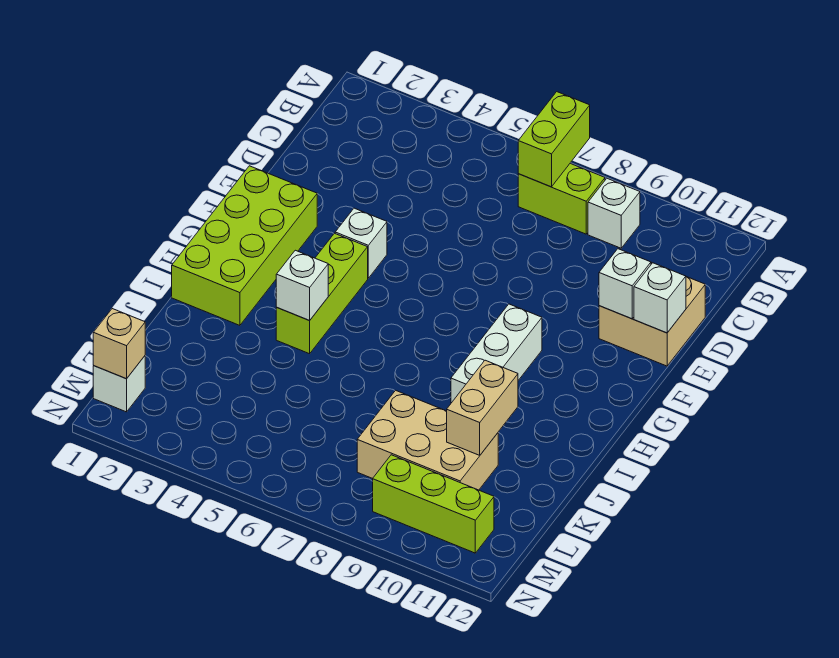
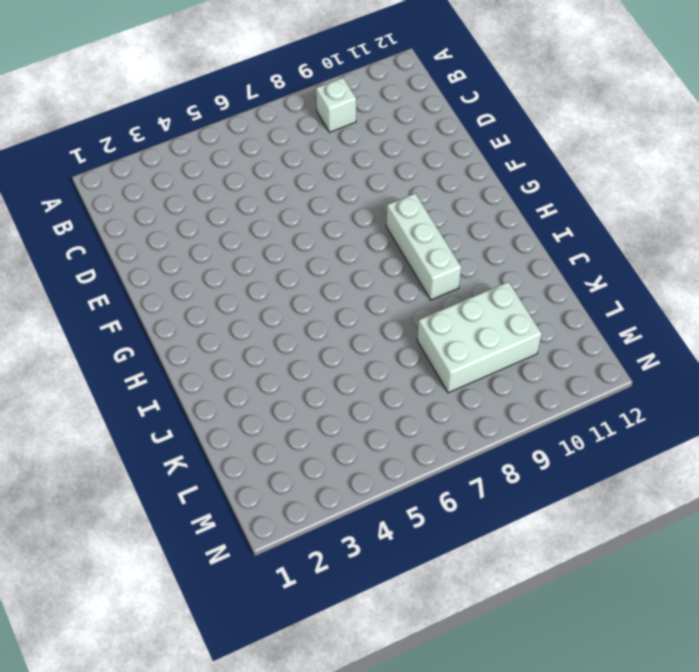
white brick K8:L10 level 1 -> tan brick K8:L10 level 1
none -> lime brick B7:B8 level 1
none -> tan brick D11:E12 level 1
none -> lime brick F1:I2 level 1

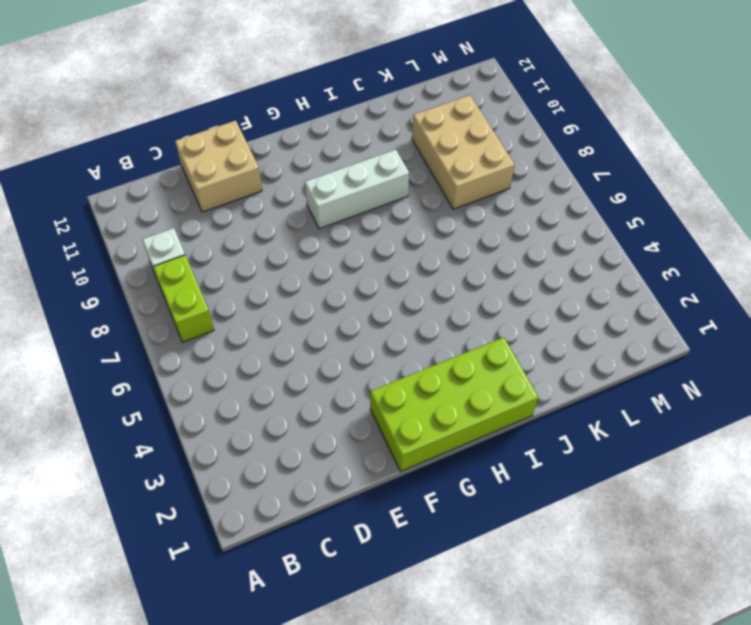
none -> white brick F4 level 1
none -> lime brick G4:I4 level 1
none -> white brick M1 level 1

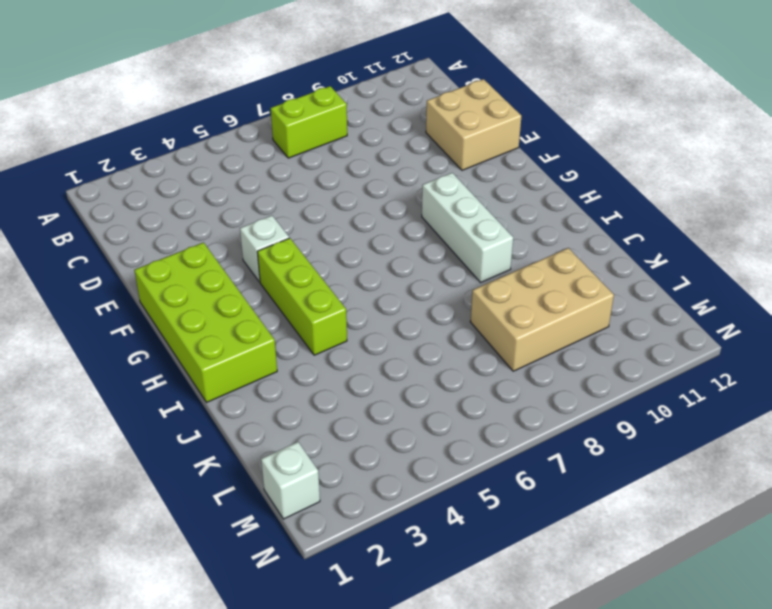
none -> white brick B9 level 1
none -> lime brick M9:M11 level 1
none -> lime brick A7:B7 level 2

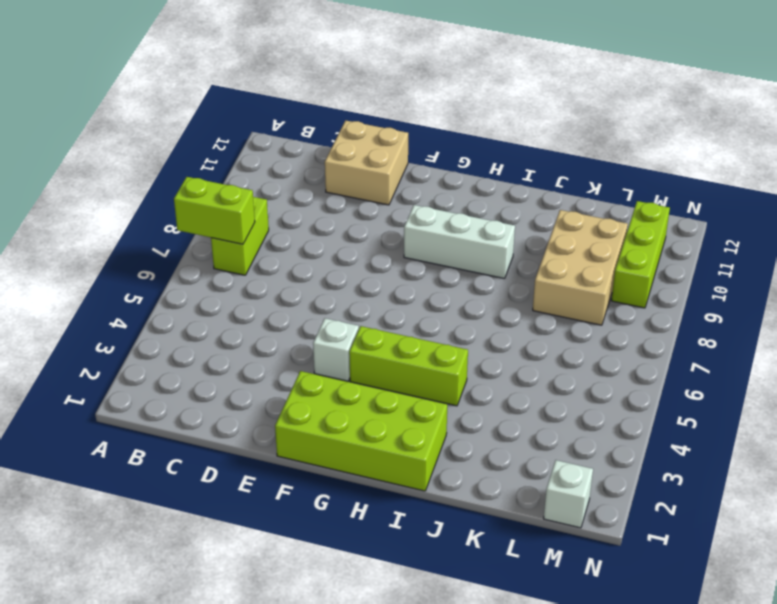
none -> white brick B9 level 1
none -> white brick E11 level 2
none -> white brick E12 level 2

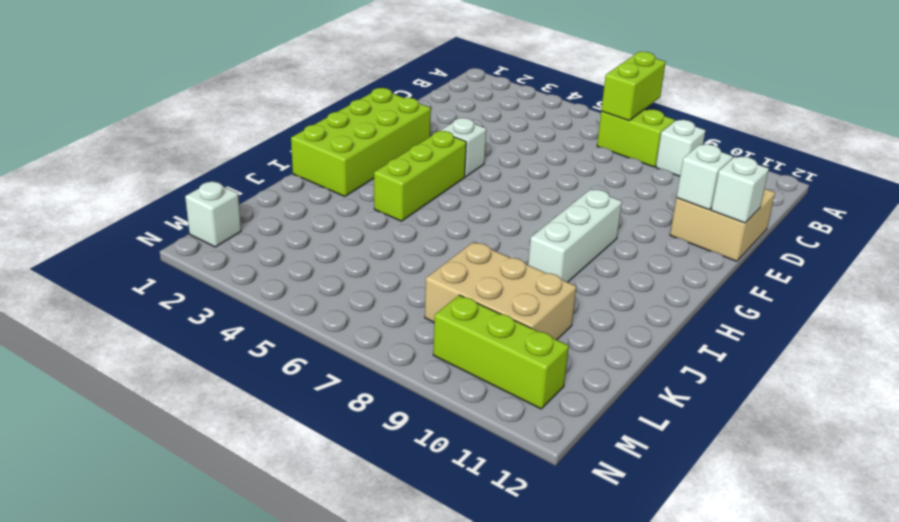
none -> white brick I4 level 2
none -> tan brick J10:K10 level 2
none -> tan brick M1 level 2

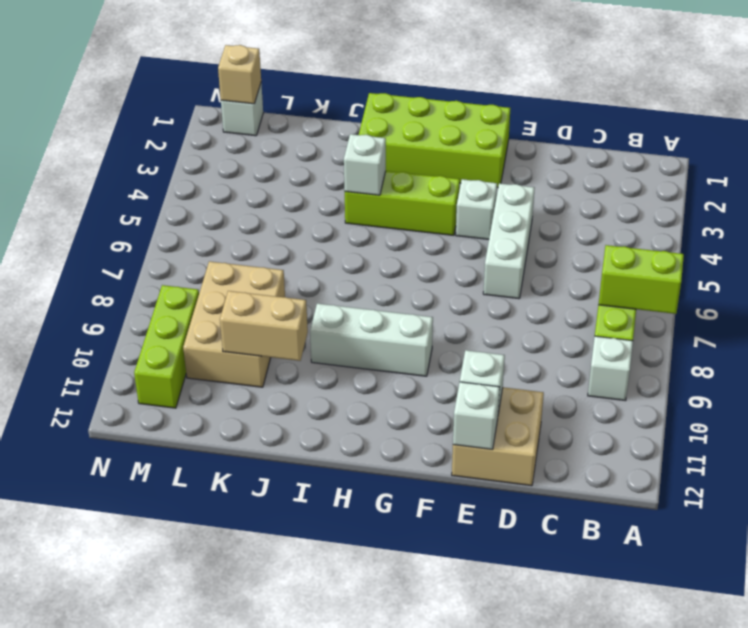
white brick E4:E6 level 1 -> none

